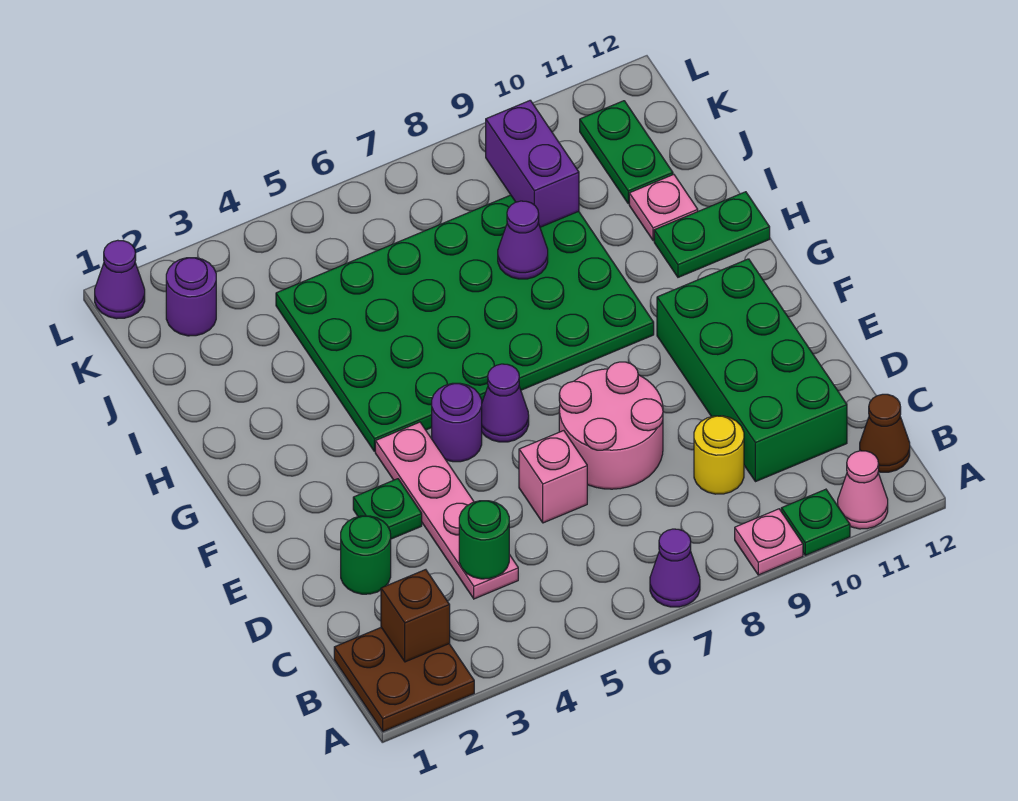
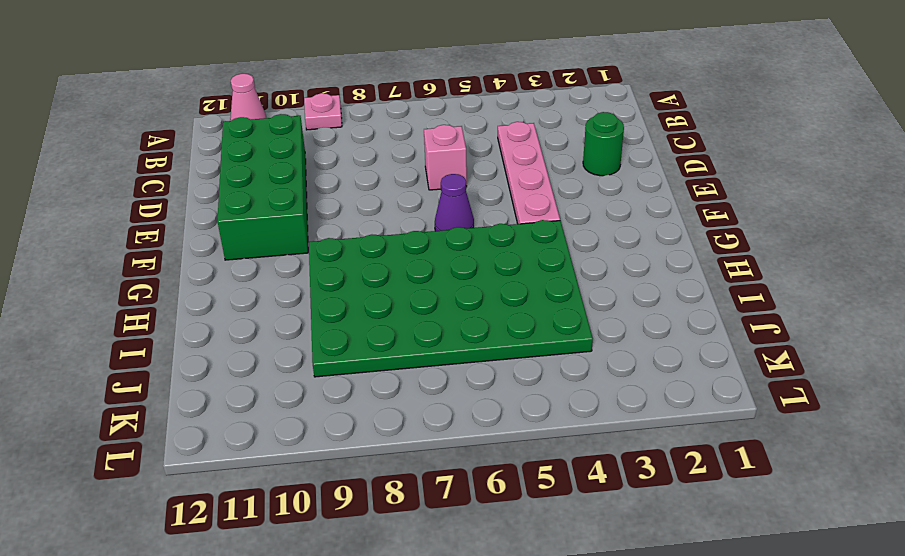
none -> brown plate A1:B2 level 1
none -> purple cone A7 level 1
none -> green plate A10 level 1

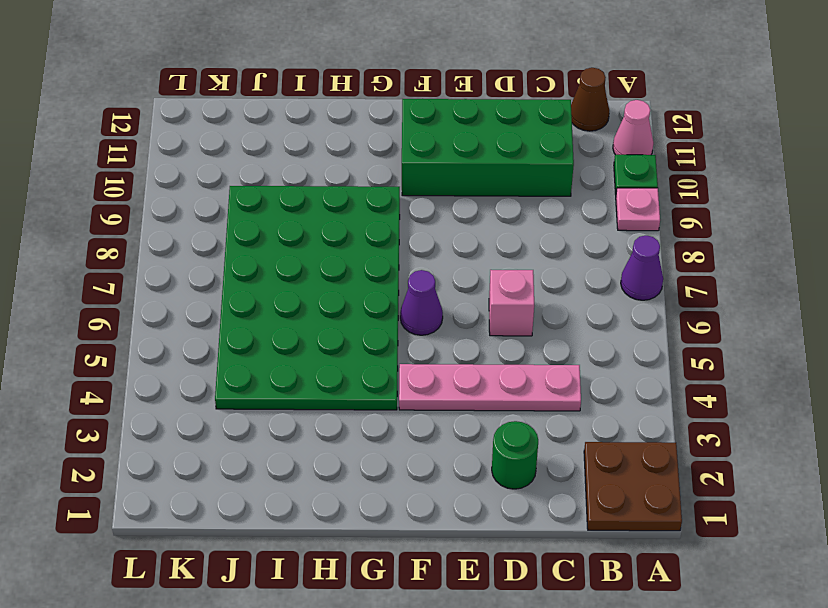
none -> yellow round brick C9 level 1
none -> pink round brick D7:E8 level 1
none -> green plate E3 level 1

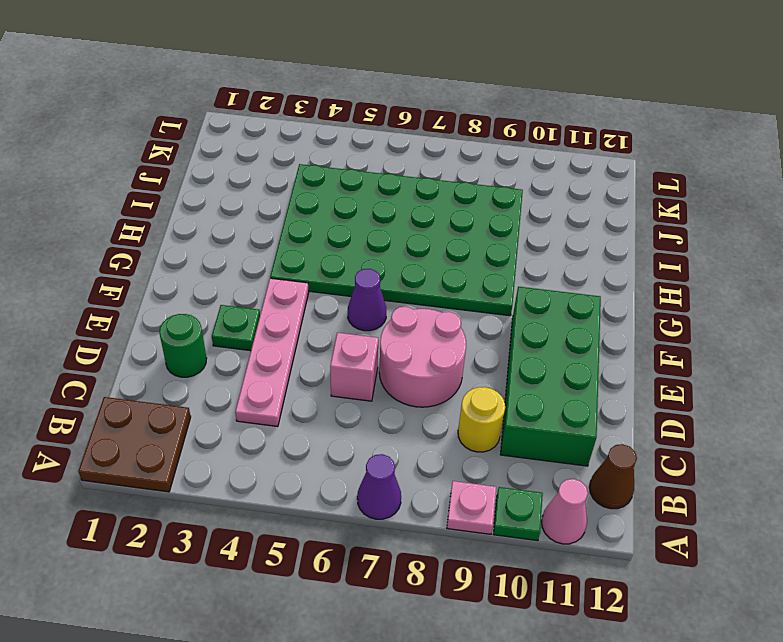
none -> purple round brick F5 level 1
none -> green plate H11:H12 level 1
none -> pink plate I11 level 1

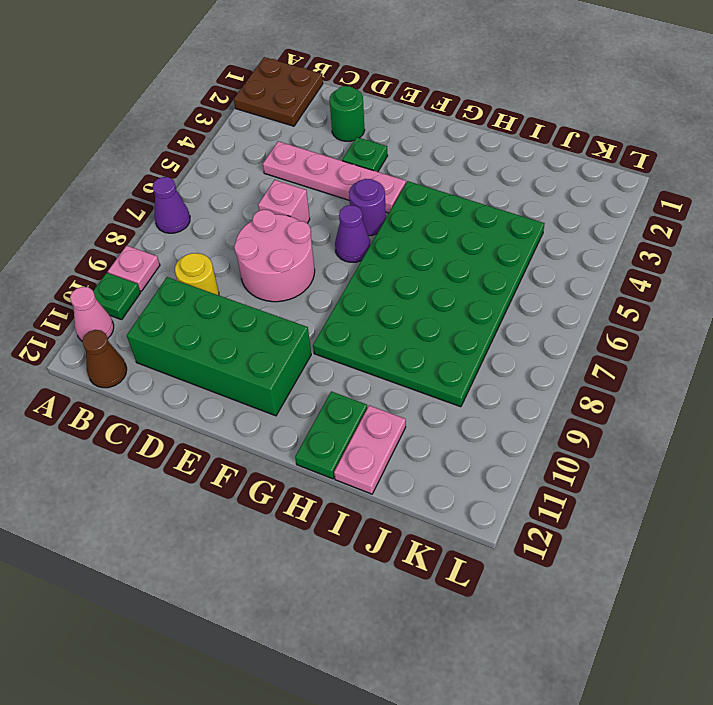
pink plate I11:I12 level 1 -> pink plate I11 level 1
none -> green plate J11:K11 level 1
none -> purple round brick K2 level 1
none -> purple cone L1 level 1

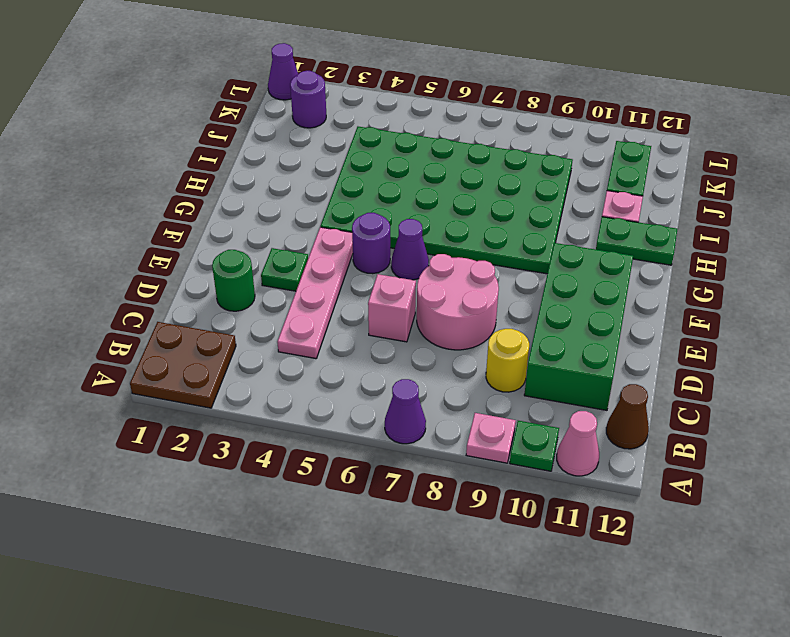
none -> brown brick B2 level 2
none -> green round brick C4 level 2
none -> purple cone I8 level 2

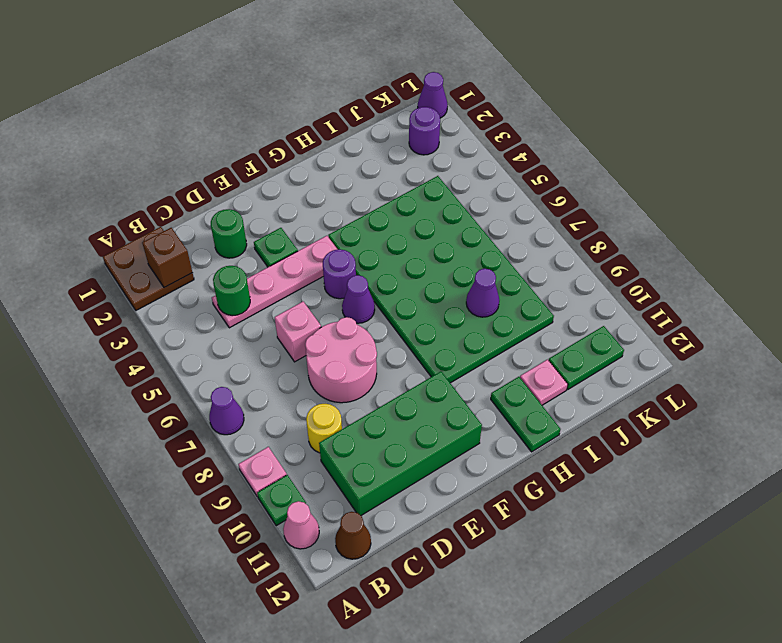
none -> purple brick J9:K9 level 2

